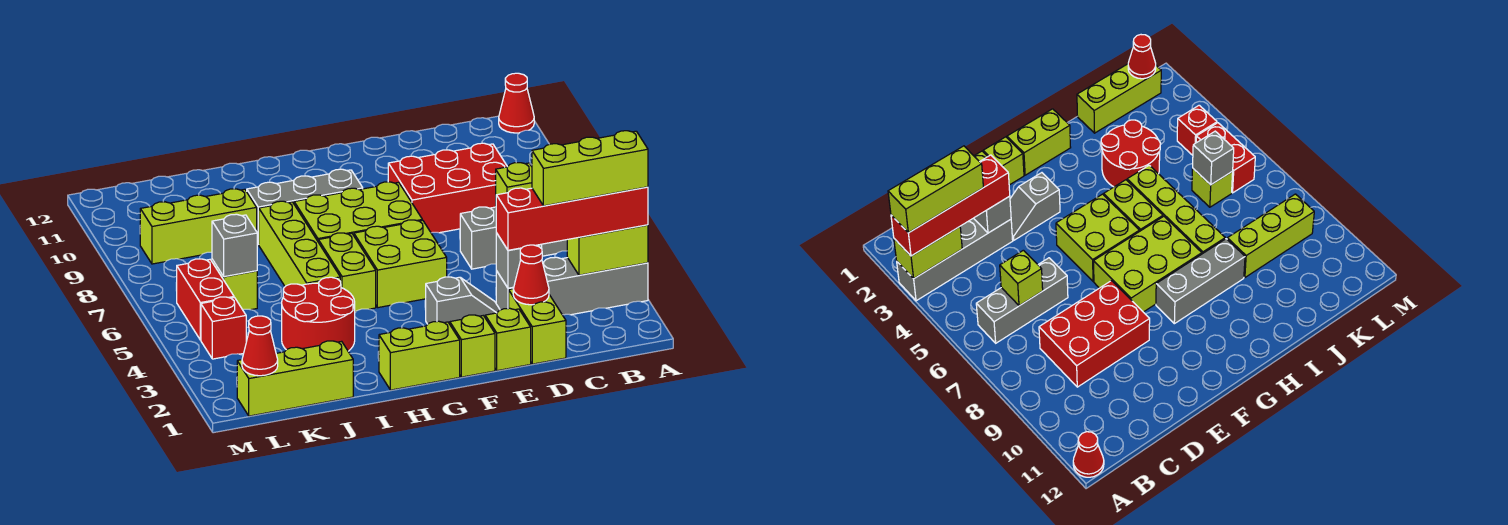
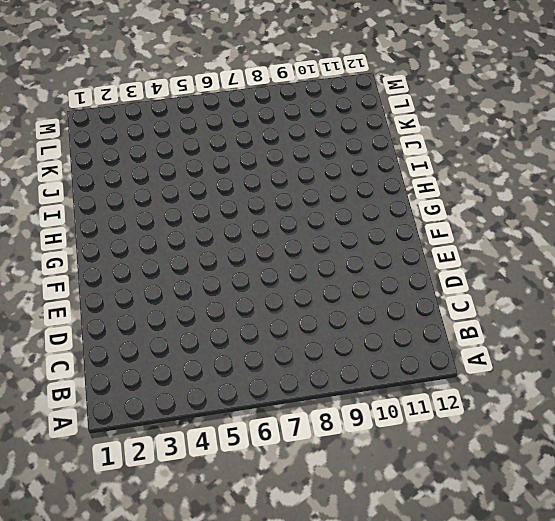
none -> grey brick A3:D3 level 1
none -> red cone A12 level 1
none -> grey brick B6:D6 level 1

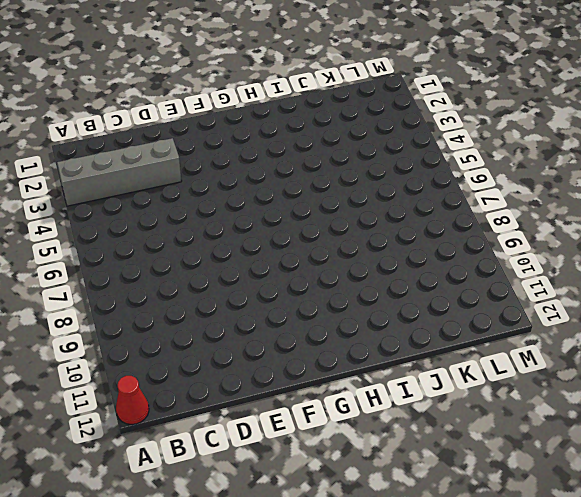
none -> grey brick B6:D6 level 1
none -> red brick C8:E9 level 1
none -> lime brick D1:D2 level 1

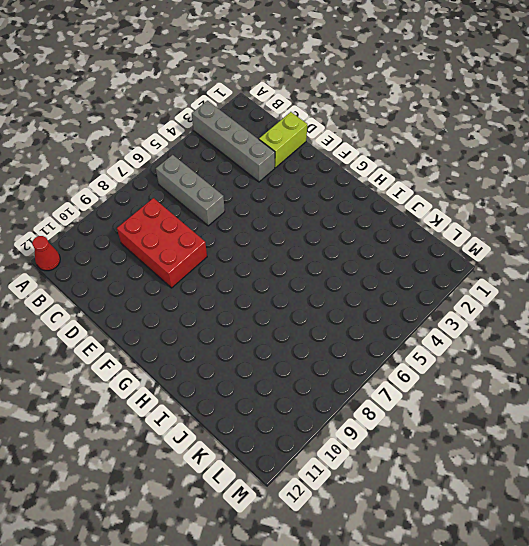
none -> lime brick E1 level 1
none -> grey slope E3:F3 level 1 top F
none -> lime brick F1 level 1

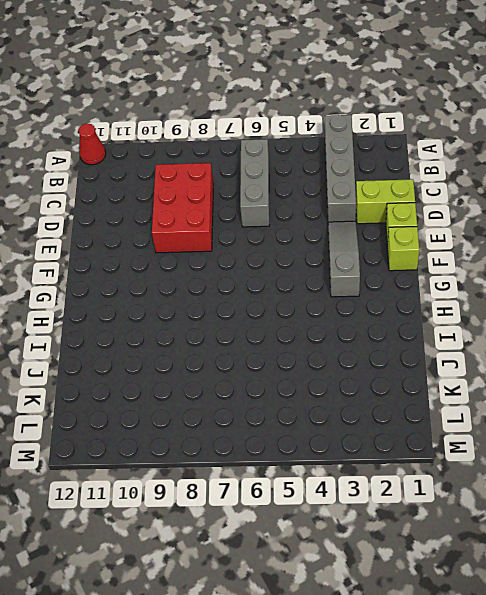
grey slope E3:G3 level 1 top G -> grey slope E3:F3 level 1 top F
none -> lime brick F5:G6 level 1
none -> lime brick F7:H8 level 1
none -> lime brick G1:H1 level 1

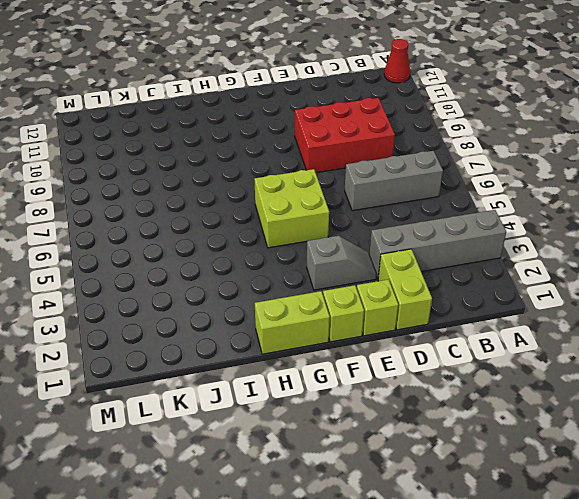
none -> lime brick F7:H8 level 1
none -> grey brick G9:I9 level 1
none -> lime brick H5:H6 level 1

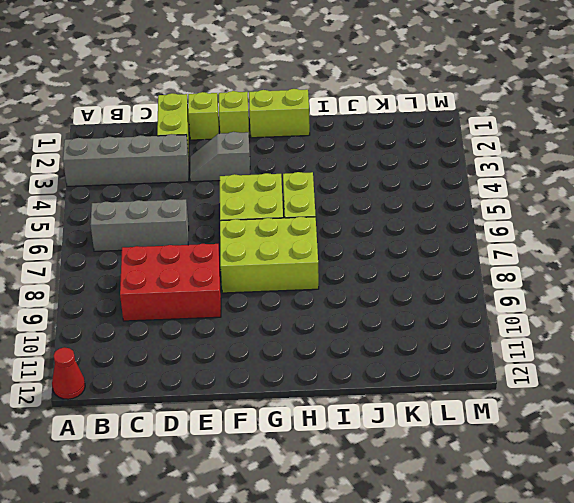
none -> grey brick G9:I9 level 1
none -> red round brick I3:J4 level 1
none -> lime brick I5:I8 level 1

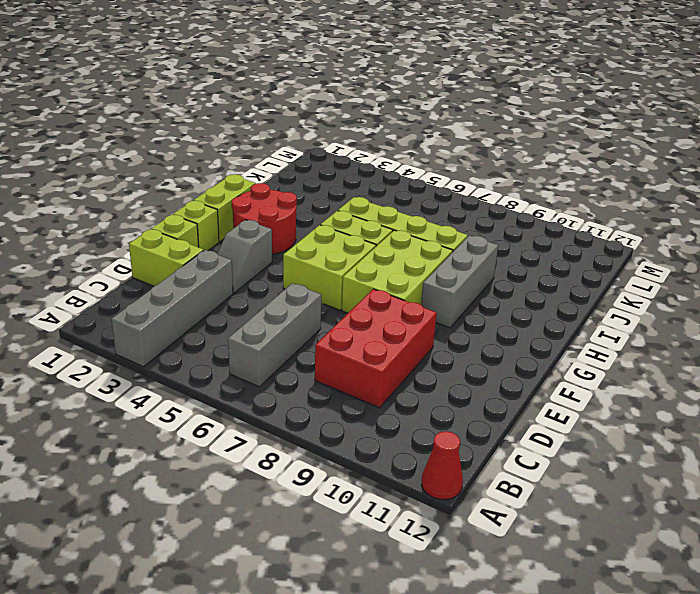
red round brick G2:H3 level 1 -> red round brick I3:J4 level 1
none -> lime brick J1:L1 level 1
none -> lime brick J9:L9 level 1
none -> lime brick K6 level 1

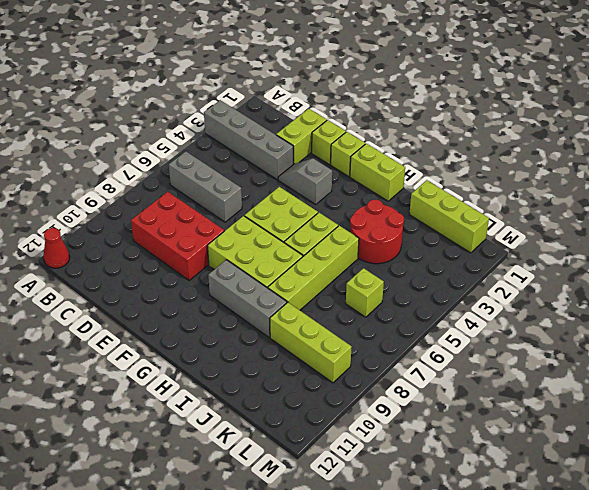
none -> red brick L4 level 1
none -> red brick L5:L6 level 1
none -> lime brick A3:B3 level 2

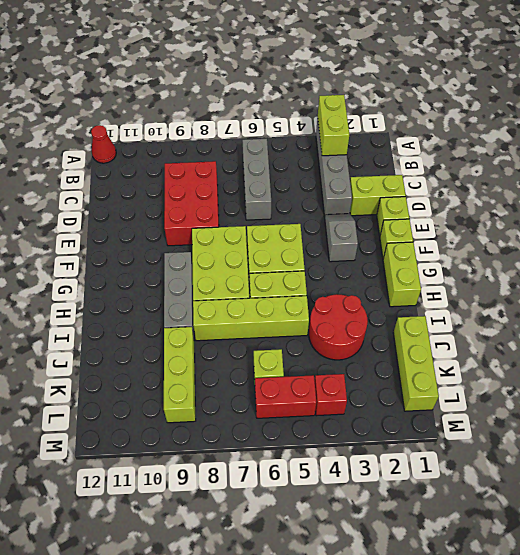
none -> lime brick C6 level 2
none -> red cone D2 level 2
none -> grey brick D3 level 2

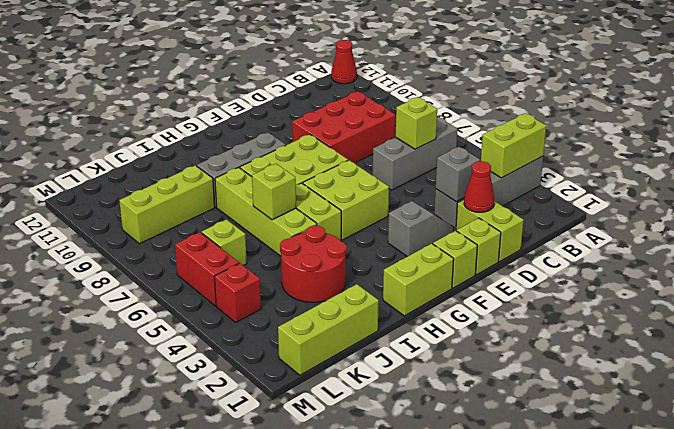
lime brick I6 level 2 -> none
none -> grey brick K6 level 2
none -> red cone L1 level 2
none -> red brick A3:D3 level 3

